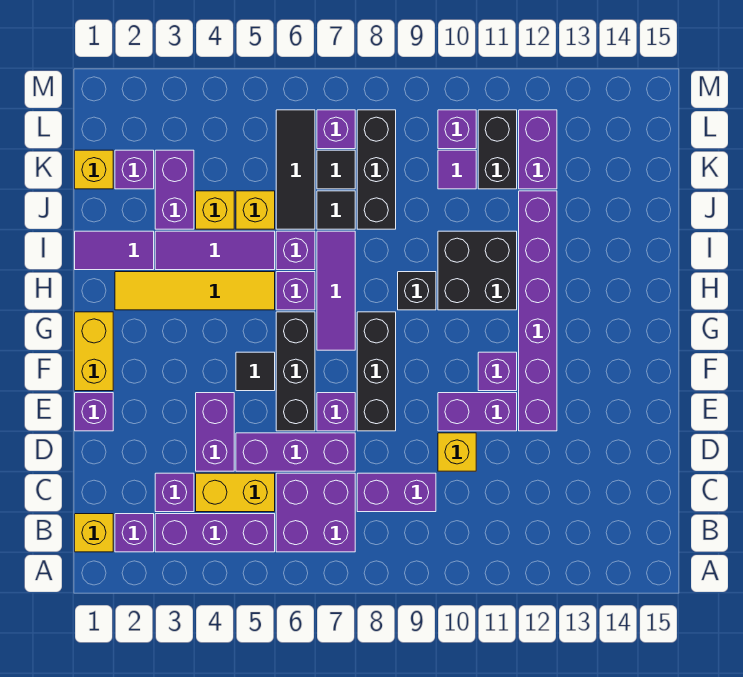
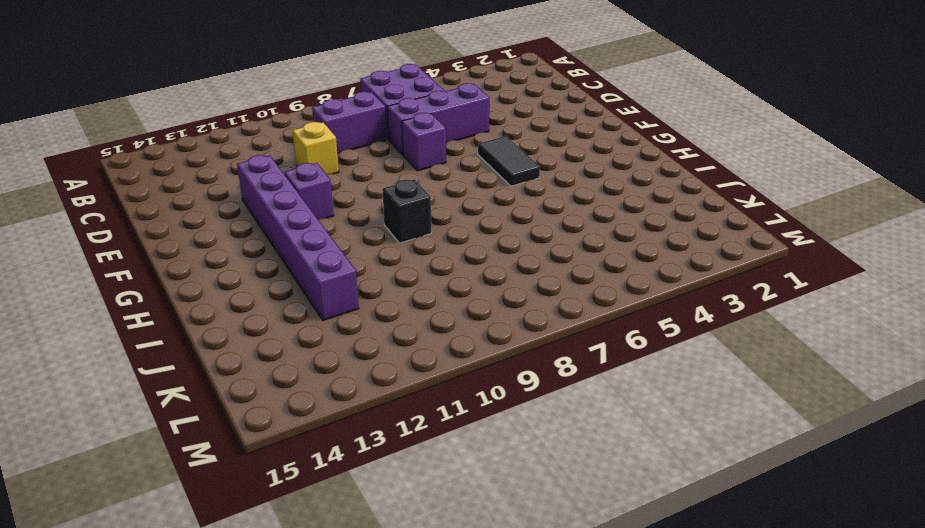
black tile F5:G5 level 1 -> black tile F5 level 1
none -> yellow brick B1 level 1
none -> purple brick B2 level 1
none -> purple brick B3:B5 level 1
none -> purple brick C3 level 1

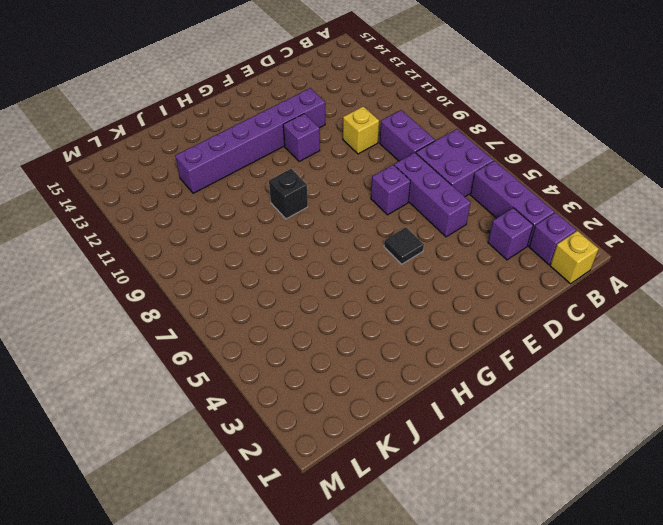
none -> yellow brick C4:C5 level 1
none -> purple brick D4:E4 level 1
none -> purple brick E1 level 1
none -> black brick E6:G6 level 1

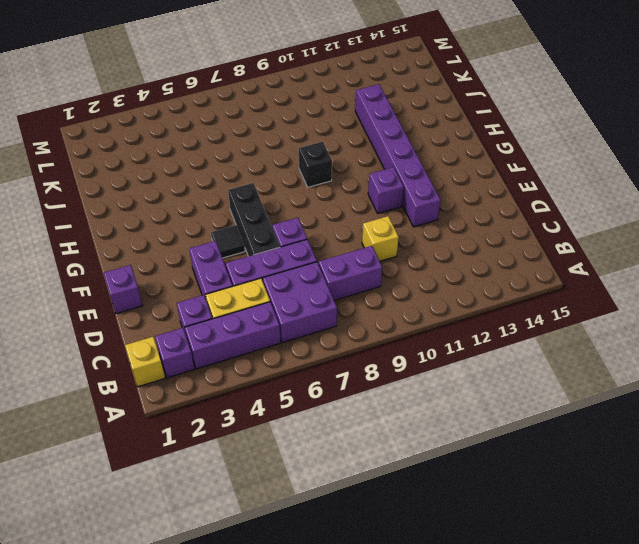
none -> black brick E8:G8 level 1
none -> purple brick E10:E11 level 1
none -> yellow brick F1:G1 level 1
none -> purple tile G7:I7 level 1

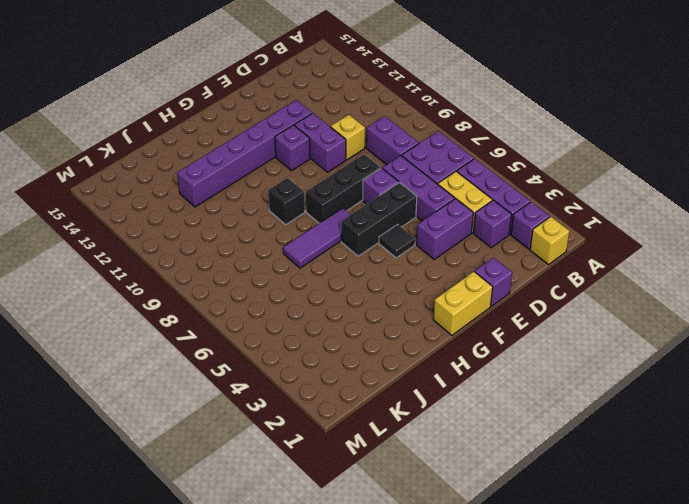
none -> yellow tile H2:H5 level 1
none -> purple brick H6 level 1
none -> black brick H10:I11 level 1
none -> purple tile I1:I2 level 1

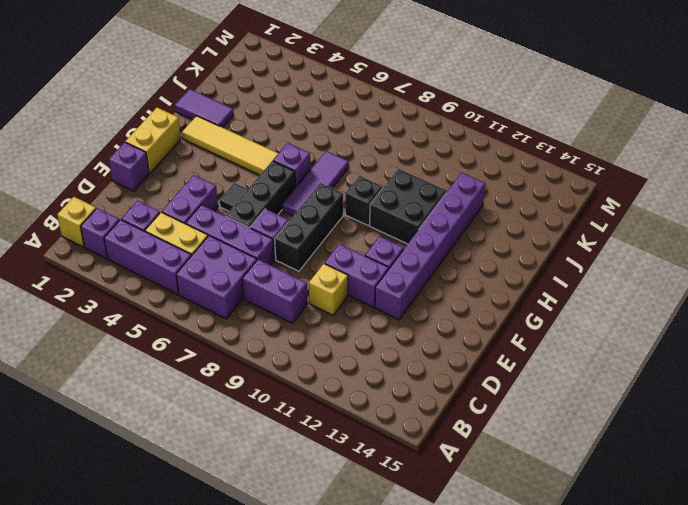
none -> purple tile I3:I5 level 1
none -> purple brick I6 level 1
none -> purple brick J3:K3 level 1
none -> yellow brick J4 level 1

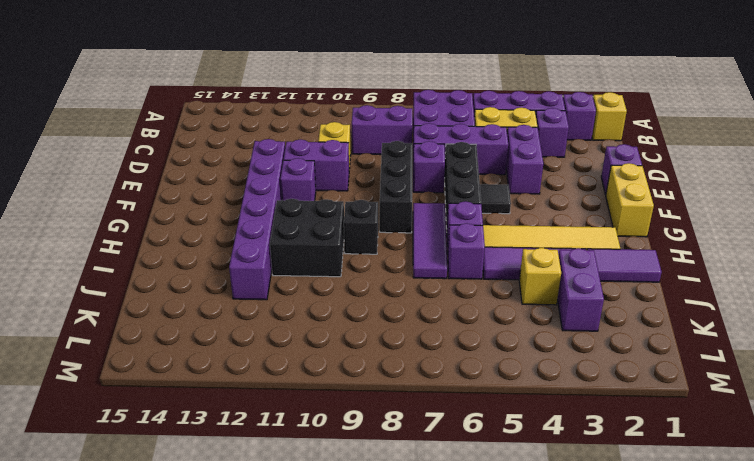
none -> yellow brick J5 level 1
none -> black tile J6:L6 level 1
none -> black tile J7 level 1
none -> black brick J8:L8 level 1

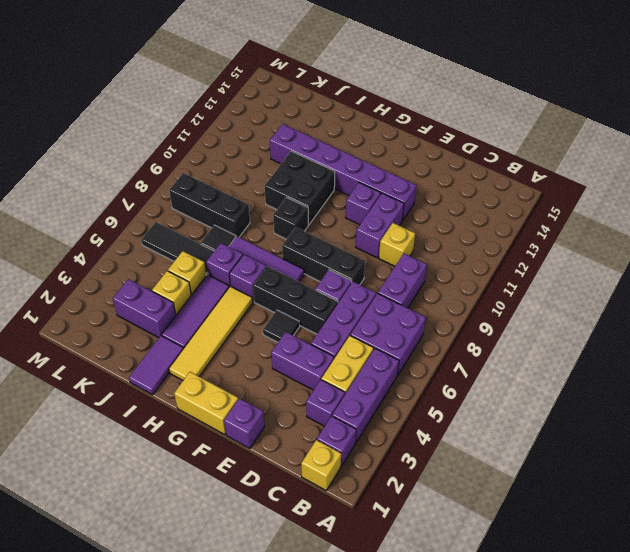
none -> yellow brick K1 level 1
none -> purple brick K2 level 1
none -> black tile K7 level 1
none -> purple tile K10 level 1

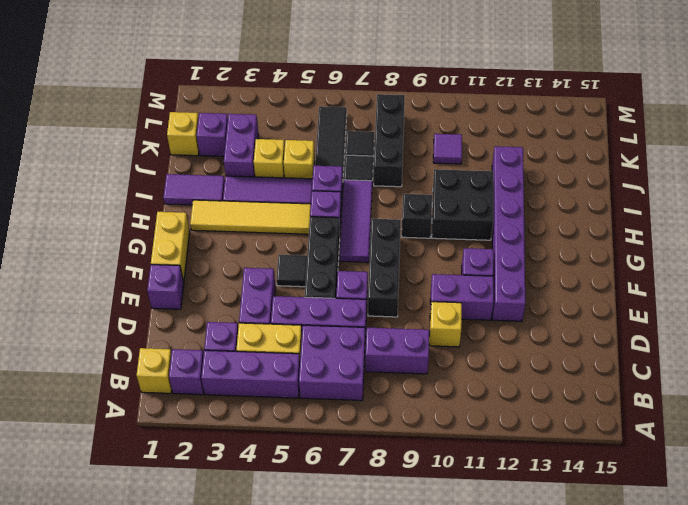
none -> black brick K11:L11 level 1
none -> purple brick K12:L12 level 1
none -> purple brick L7 level 1
none -> purple brick L10 level 1

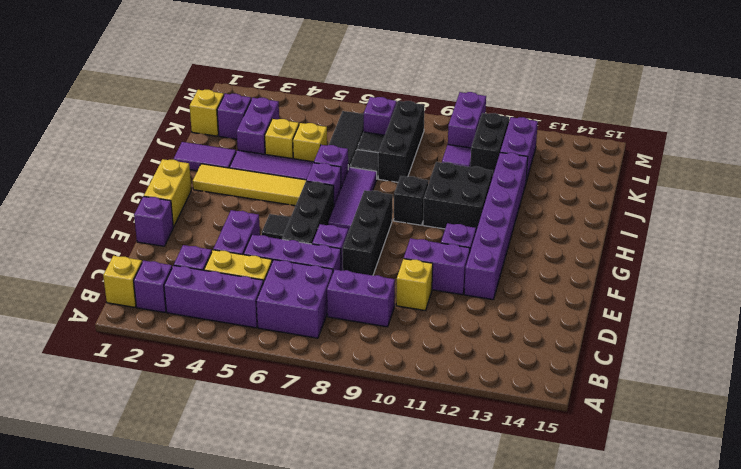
purple brick L10:M10 level 1 -> purple brick L10 level 1

